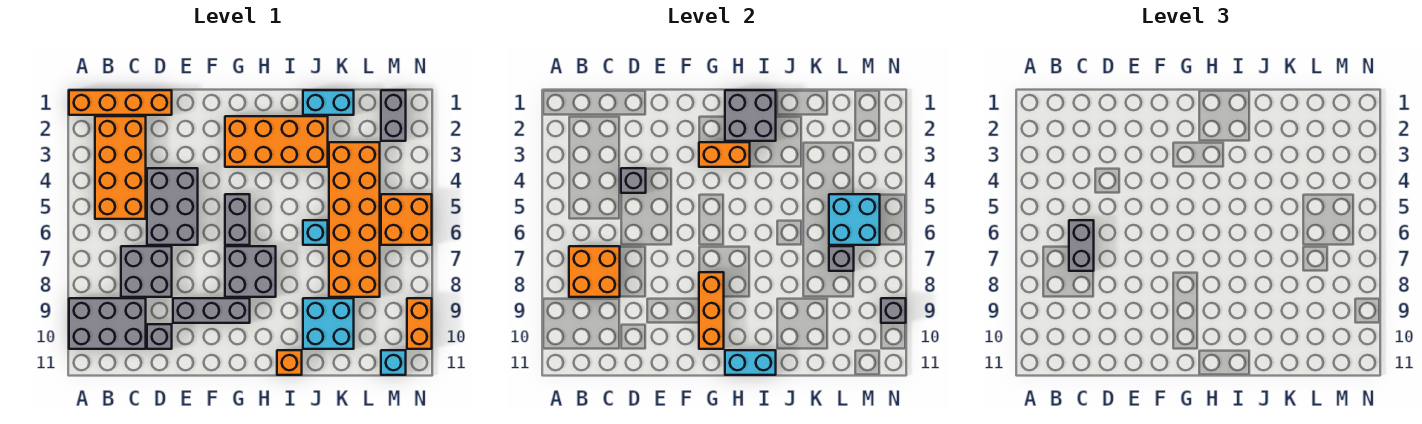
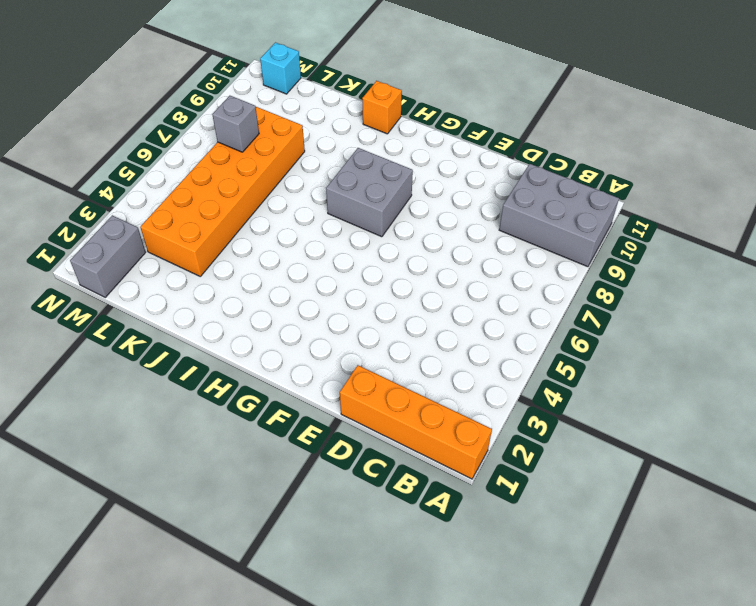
none -> orange brick B2:C5 level 1
none -> grey brick C7:D8 level 1
none -> grey brick D4:E6 level 1

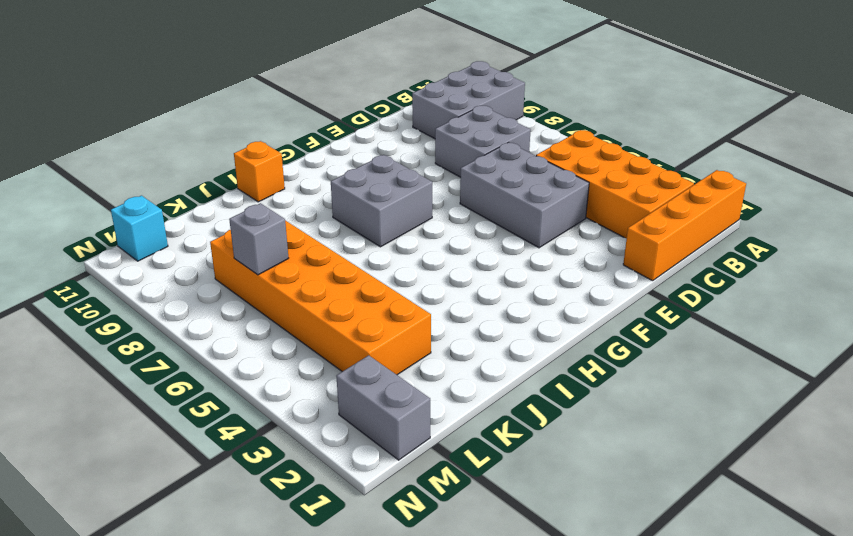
none -> grey brick D10 level 1
none -> grey brick E9:G9 level 1
none -> orange brick G2:J3 level 1

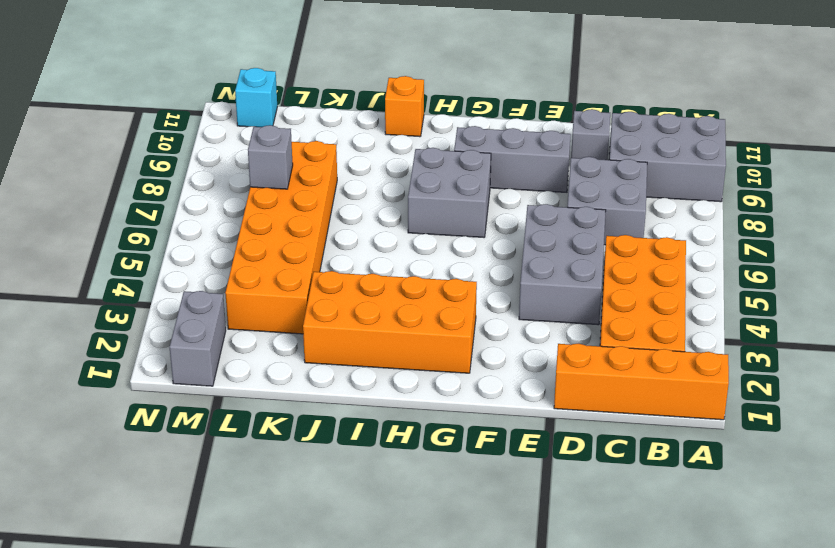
none -> grey brick G5:G6 level 1
none -> cyan brick J1:K1 level 1
none -> cyan brick J6 level 1

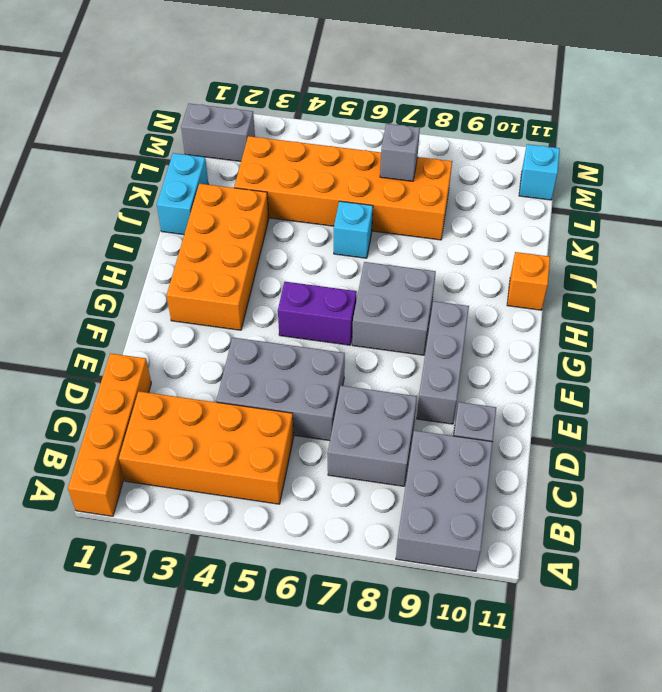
purple brick G5:G6 level 1 -> grey brick G5:G6 level 1
none -> cyan brick J9:K10 level 1
none -> orange brick M5:N6 level 1
none -> orange brick N9:N10 level 1

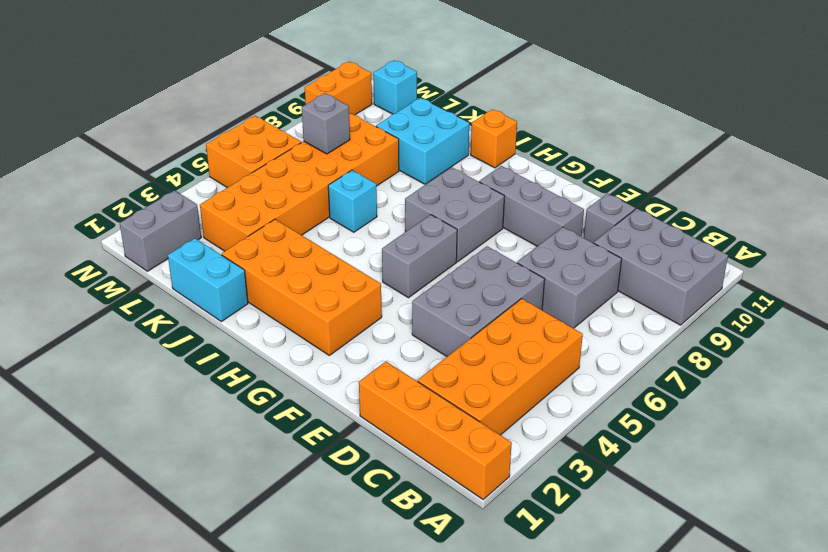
none -> orange brick B7:C8 level 2
none -> grey brick D4 level 2
none -> orange brick G3:H3 level 2

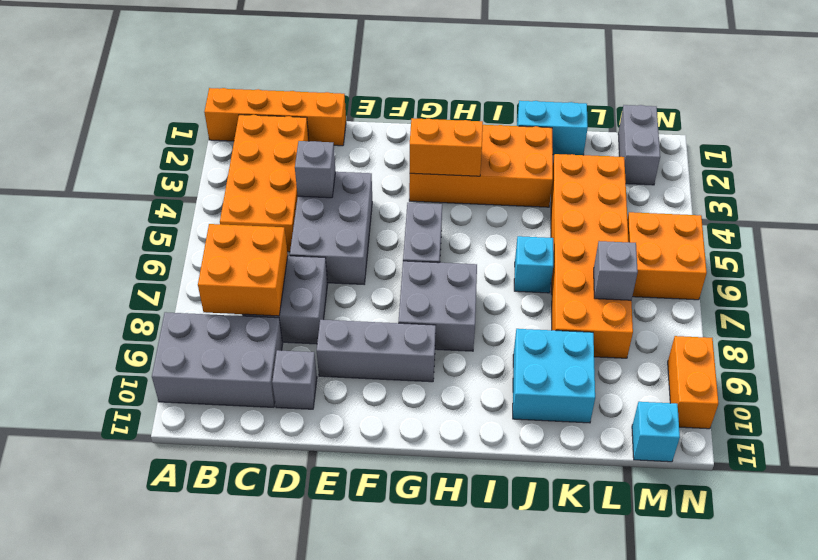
none -> orange brick I11 level 1
none -> orange brick G8:G10 level 2
none -> grey brick H1:I2 level 2

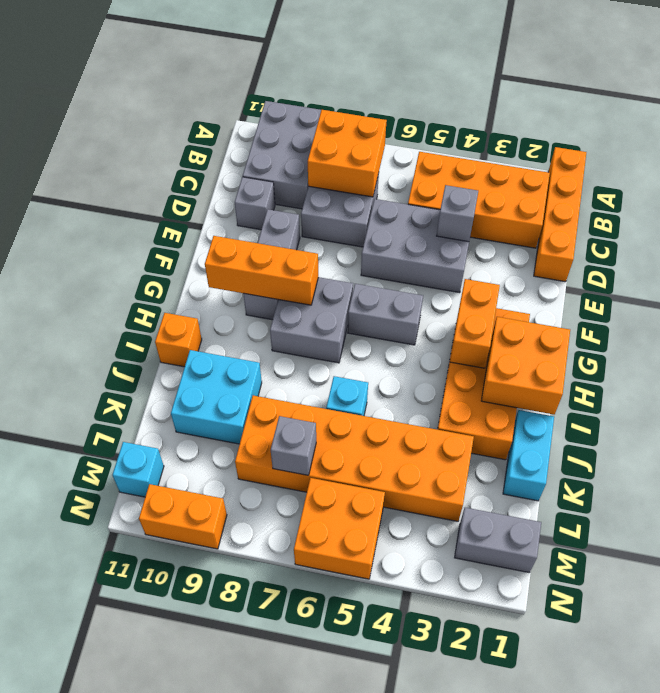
orange brick H1:I2 level 2 -> grey brick H1:I2 level 2
none -> cyan brick H11:I11 level 2
none -> cyan brick L5:M6 level 2
none -> grey brick N9 level 2

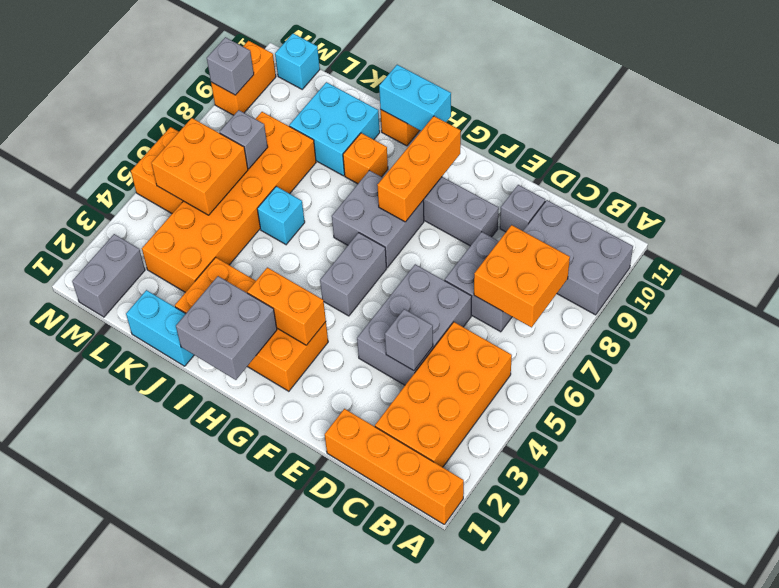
orange brick I9 level 1 -> none
orange brick L5:M6 level 2 -> cyan brick L5:M6 level 2
none -> grey brick C6:C7 level 3

